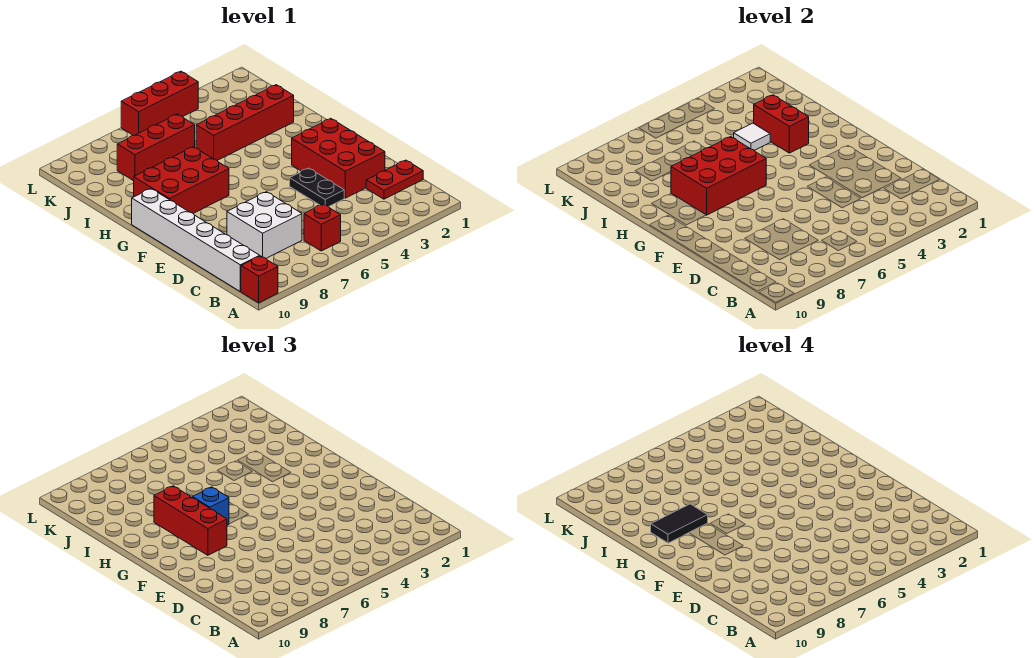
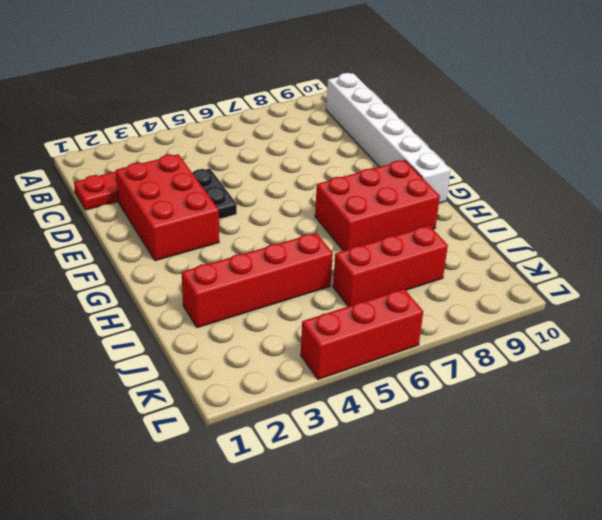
none -> red brick A10 level 1
none -> red brick B6 level 1
none -> white brick C7:D8 level 1

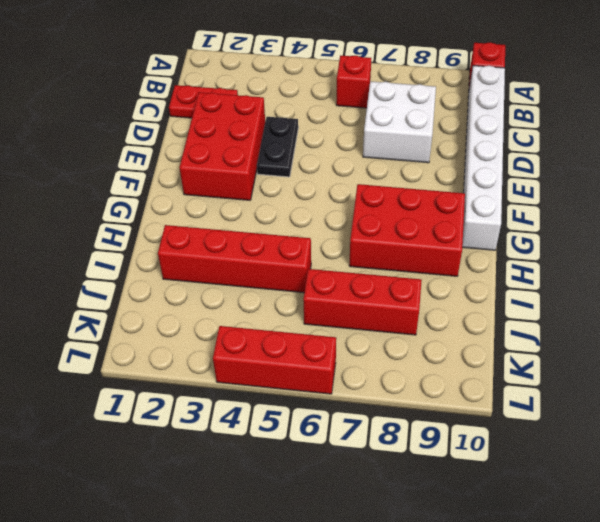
none -> red brick G6:H8 level 2
none -> red brick H3:I3 level 2
none -> white tile I4 level 2

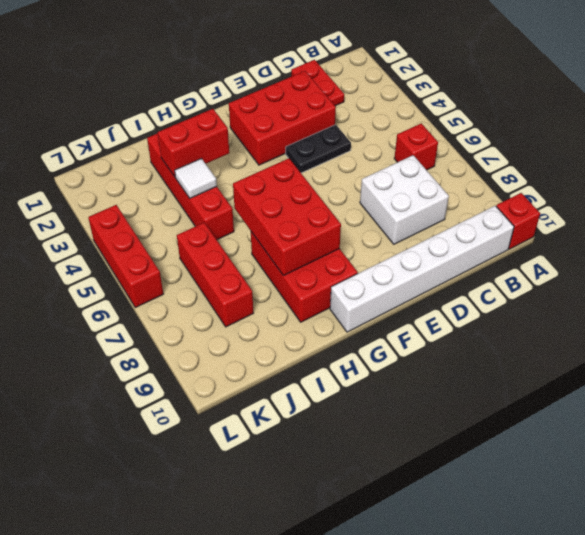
none -> red brick F8:H8 level 3
none -> blue brick G7 level 3
none -> black tile H8:H9 level 4

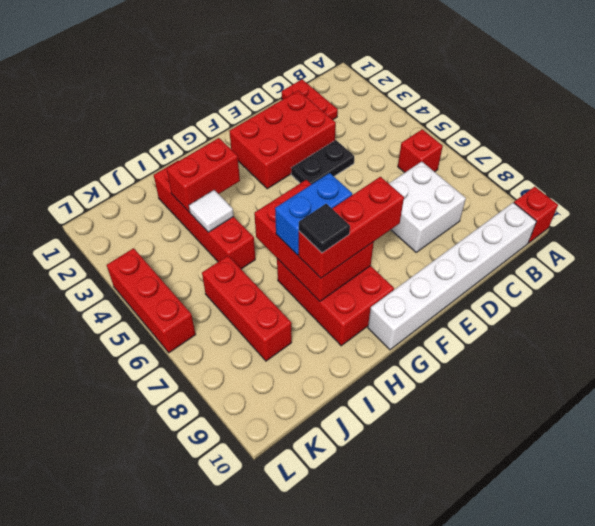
blue brick G7:H7 level 3 -> blue brick G7 level 3
black tile H8 level 4 -> black tile H8:H9 level 4

